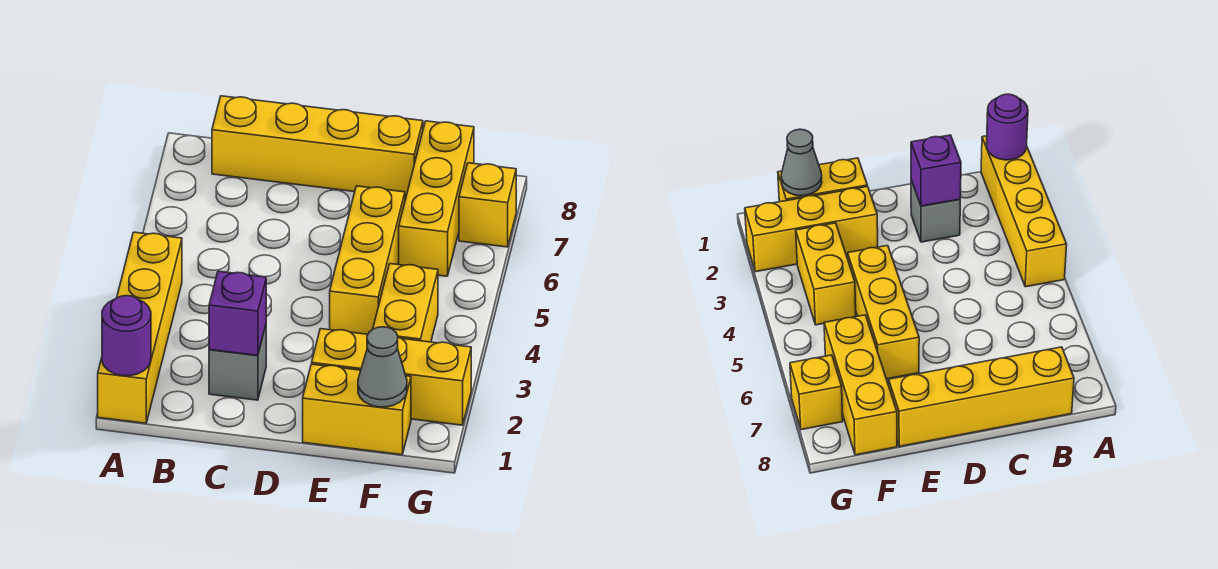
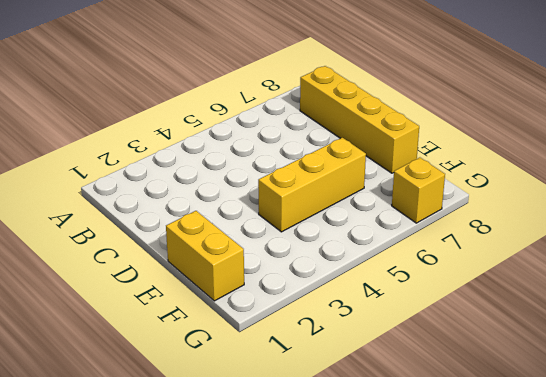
none -> yellow brick A1:A4 level 1
none -> grey brick C2 level 1
none -> yellow brick E2:G2 level 1

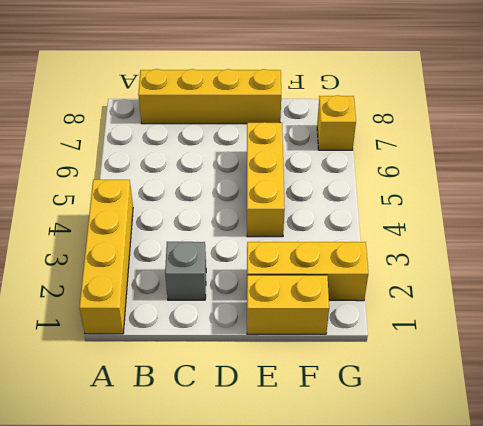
none -> yellow brick F3:F4 level 1
none -> yellow brick F6:F8 level 1
none -> purple round brick A1 level 2

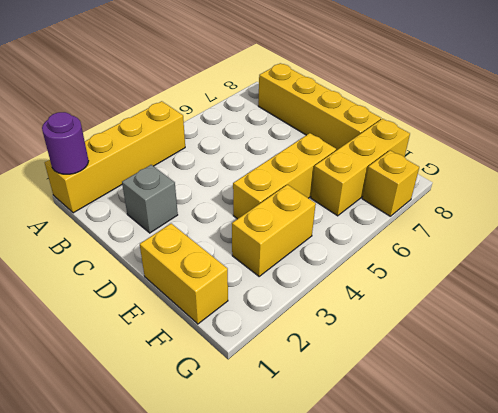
none -> yellow brick E2:G2 level 1
none -> purple brick C2 level 2
none -> grey cone F1 level 2

